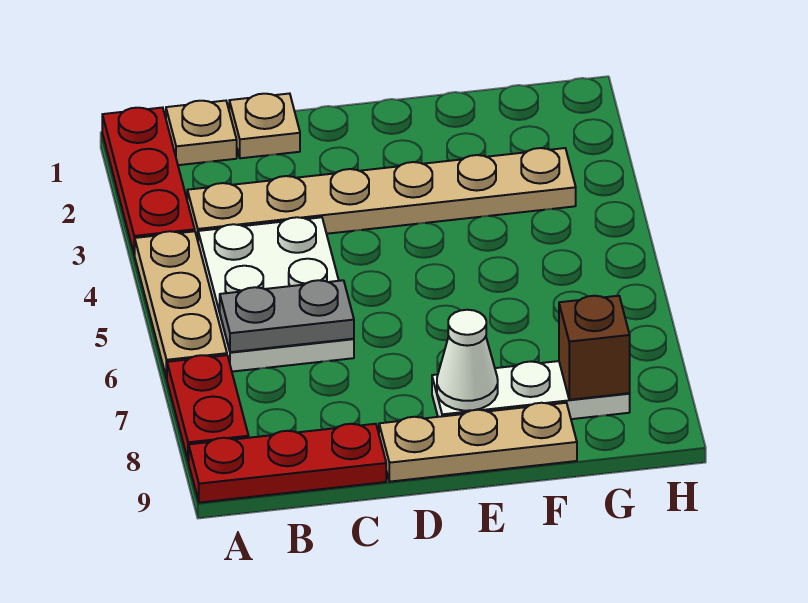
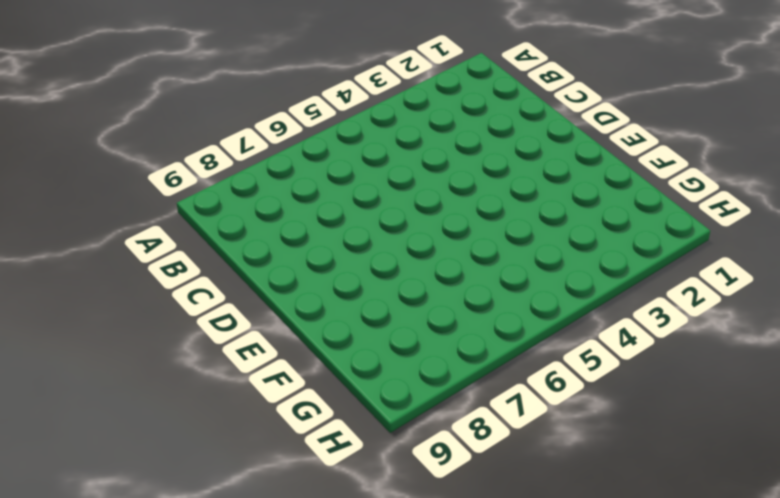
none -> red plate A1:A3 level 1
none -> tan plate A4:A6 level 1
none -> red plate A7:A8 level 1

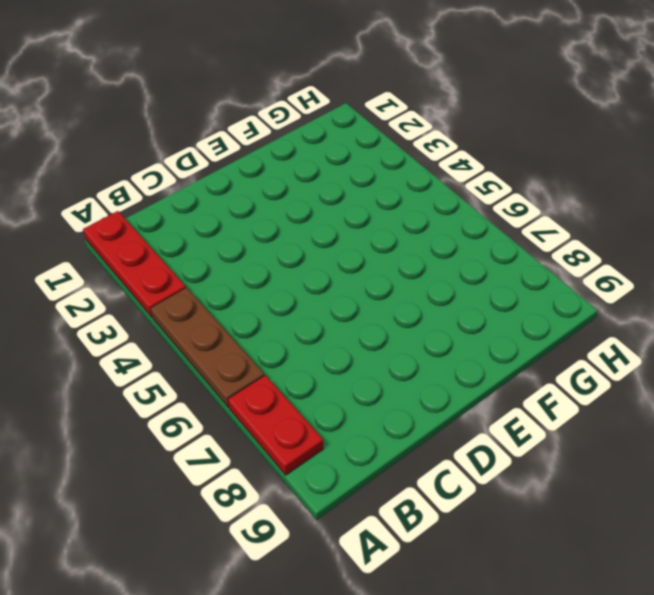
brown plate A4:A6 level 1 -> tan plate A4:A6 level 1
none -> red plate A9:C9 level 1
none -> tan plate B1 level 1
none -> tan plate B3:G3 level 1

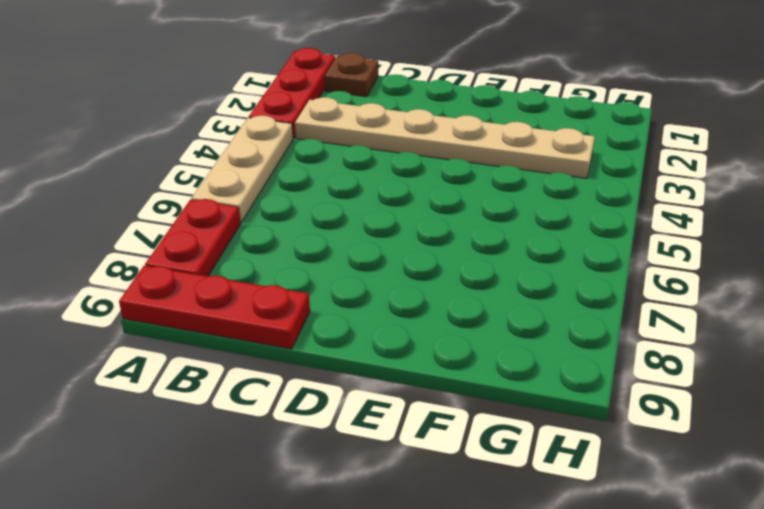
brown plate B1 level 1 -> tan plate B1 level 1
none -> white plate B4:C6 level 1
none -> tan plate C1 level 1
none -> tan plate D9:F9 level 1

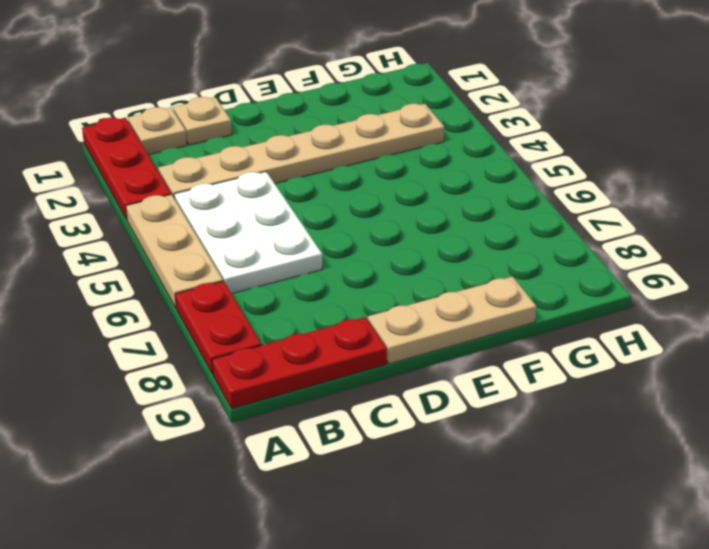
none -> white plate E8:G8 level 1
none -> grey plate B6:C6 level 2
none -> white cone E8 level 2

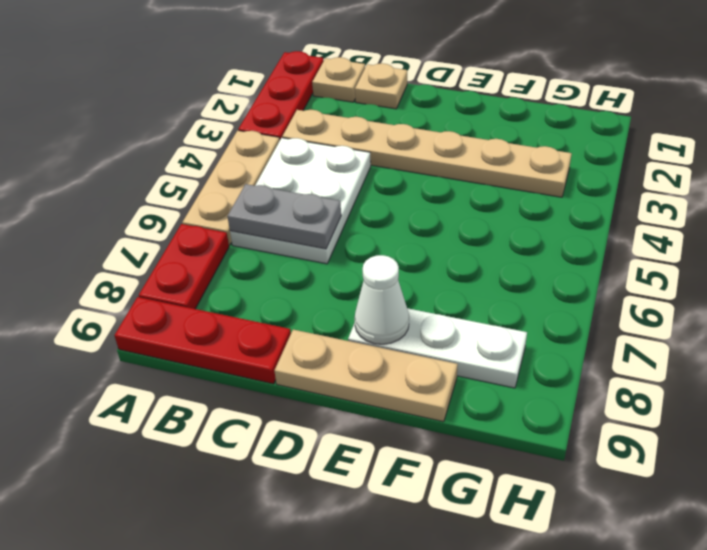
none -> brown brick G8 level 2

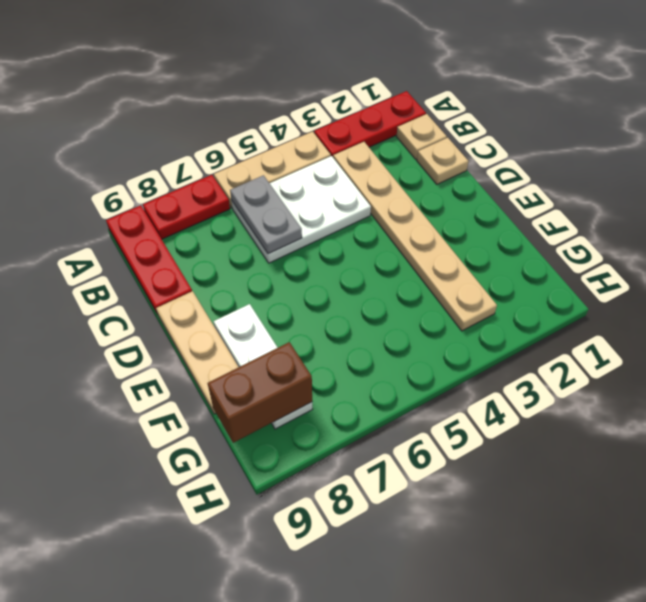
brown brick G8:G9 level 2 -> brown brick G8 level 2
none -> white cone E8 level 2

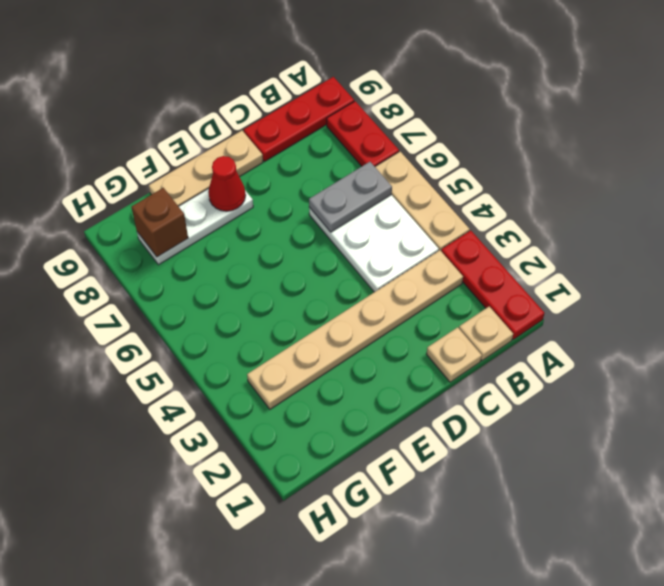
red cone E8 level 2 -> white cone E8 level 2

